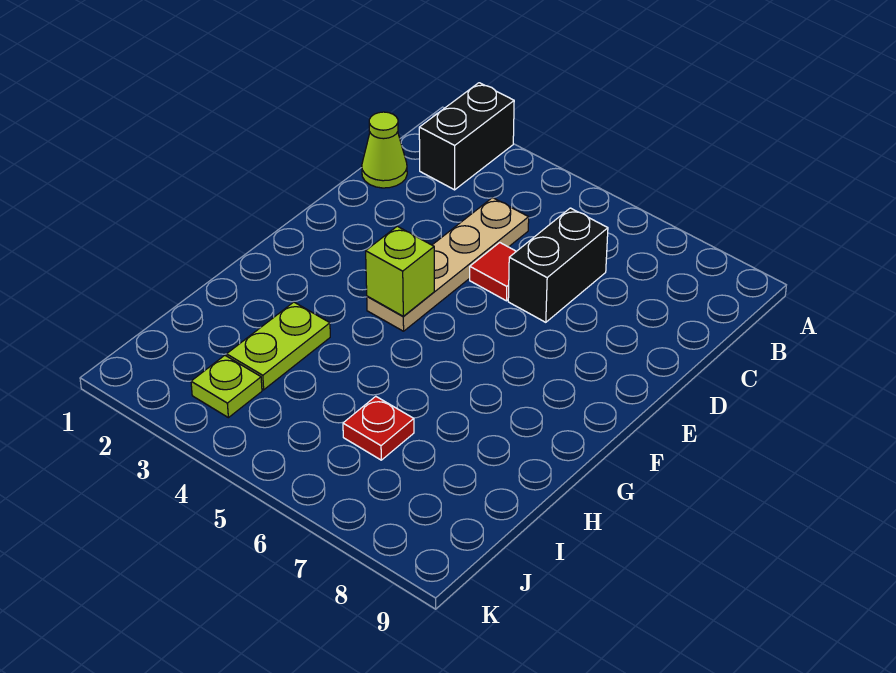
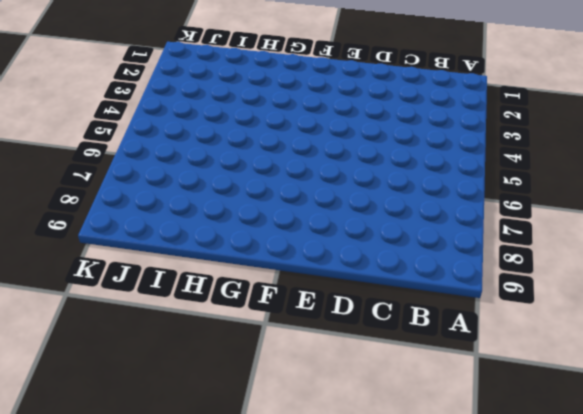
none -> black brick A2:B2 level 1
none -> lime cone C1 level 1

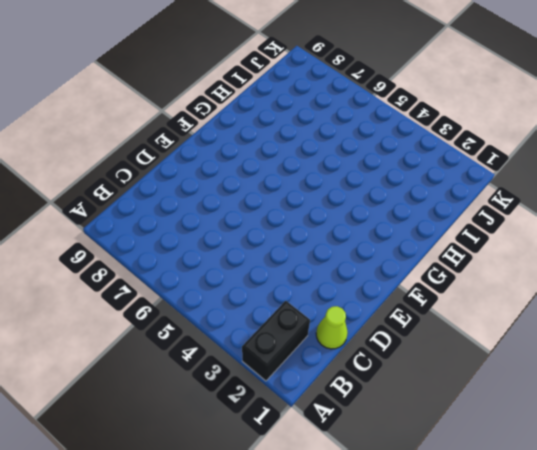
none -> tan plate C4:F4 level 1
none -> black brick C6:D6 level 1

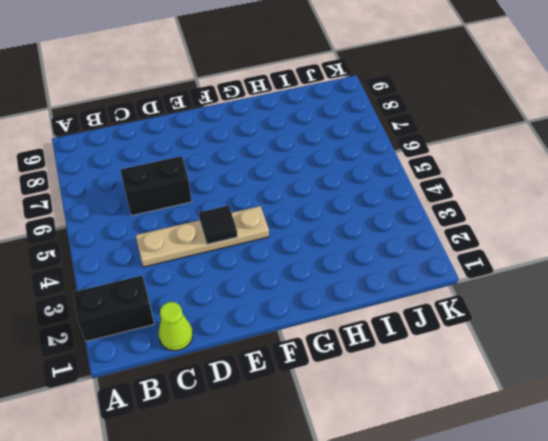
black tile E4 level 2 -> none
none -> red tile D5 level 1
none -> lime plate H3:I3 level 1

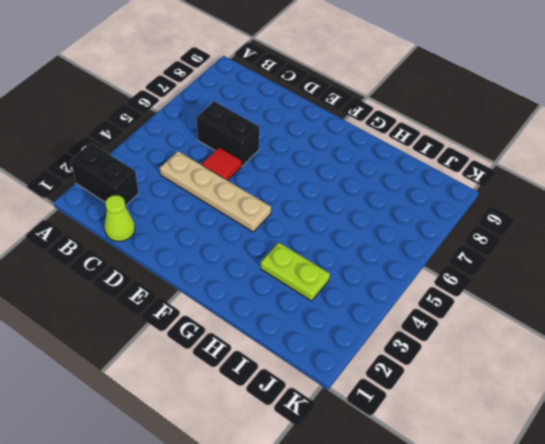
none -> red plate I6 level 1
none -> lime plate J3 level 1

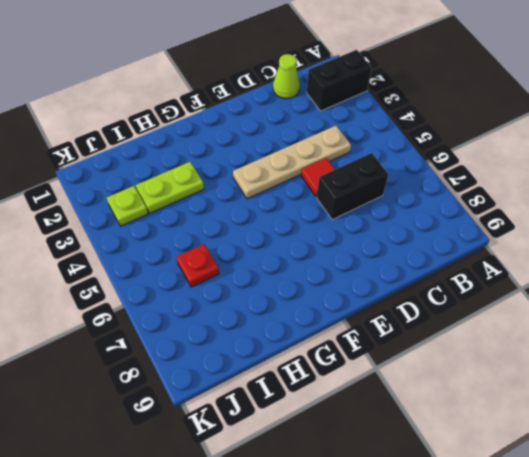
none -> lime brick F4 level 2

